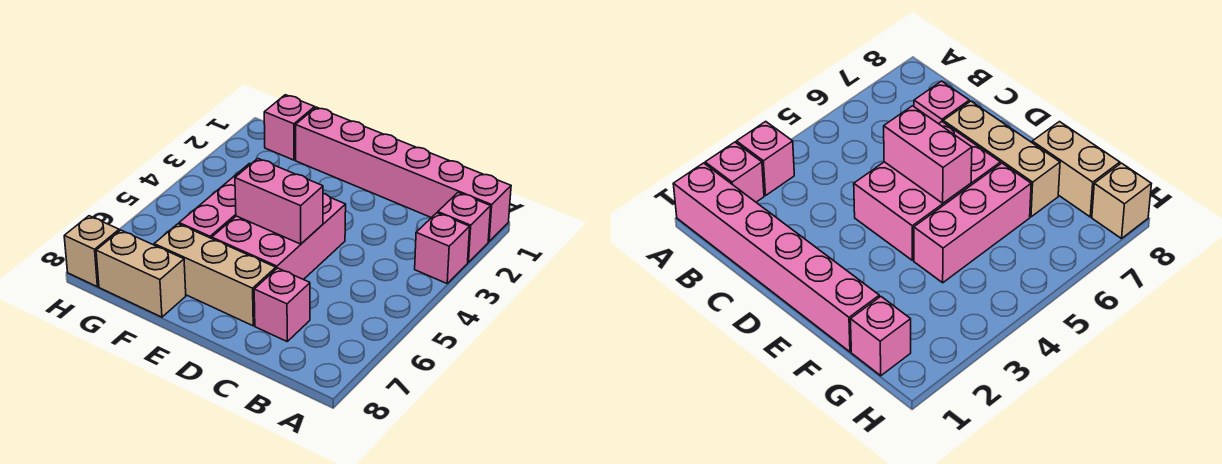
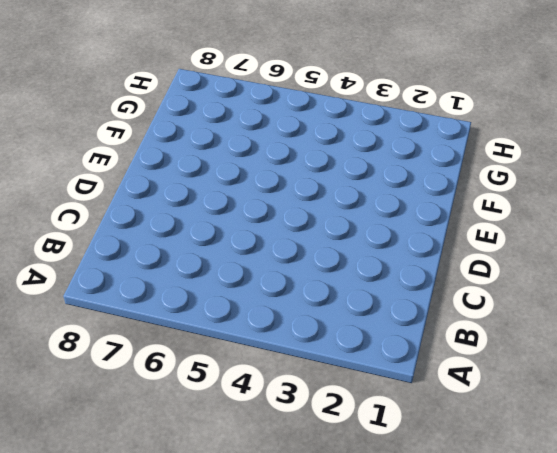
none -> pink brick A1:F1 level 1
none -> pink brick A2 level 1

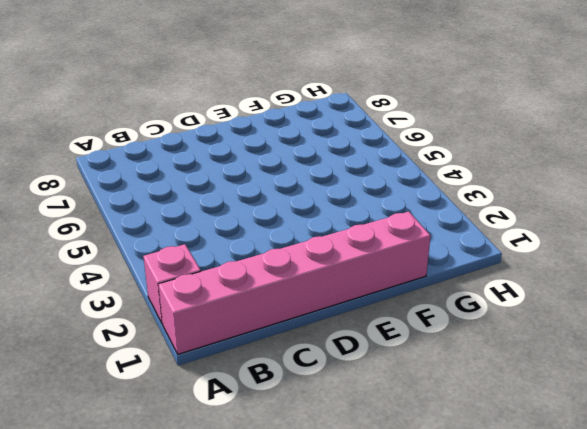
none -> pink brick A3 level 1
none -> pink brick C7 level 1

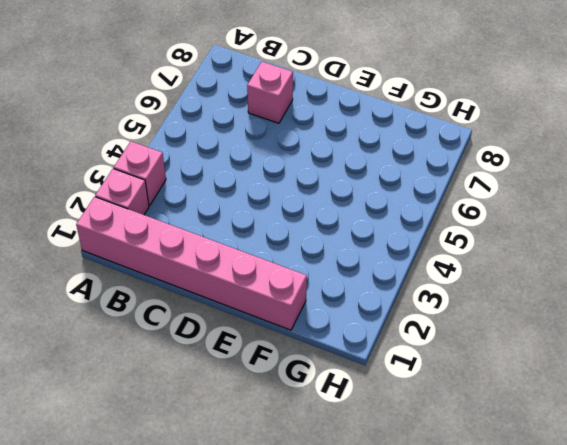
none -> pink brick D4:E6 level 1
none -> tan brick D7:F7 level 1

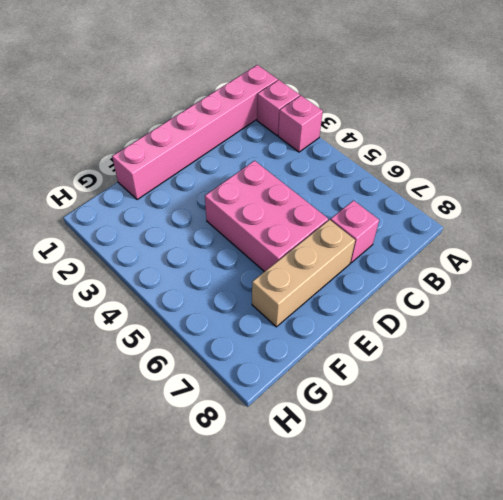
none -> pink brick F4:F6 level 1
none -> tan brick F8:G8 level 1

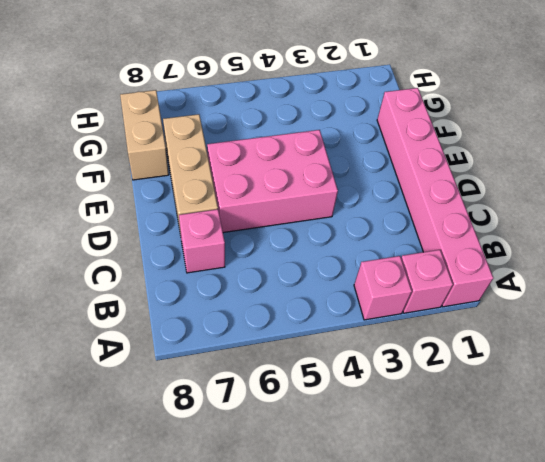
none -> pink brick F4:F6 level 1
none -> pink brick G1 level 1

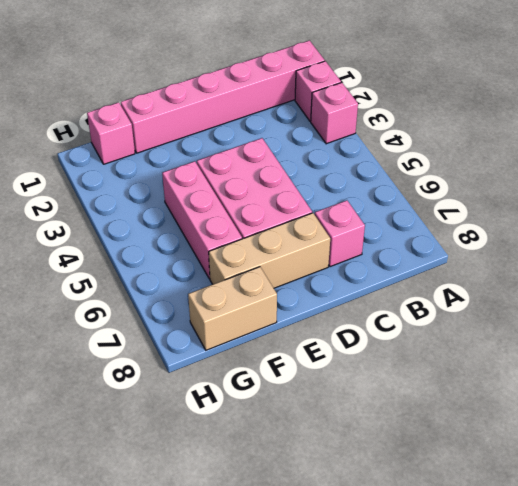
none -> tan brick H8 level 1
none -> pink brick D5:E5 level 2

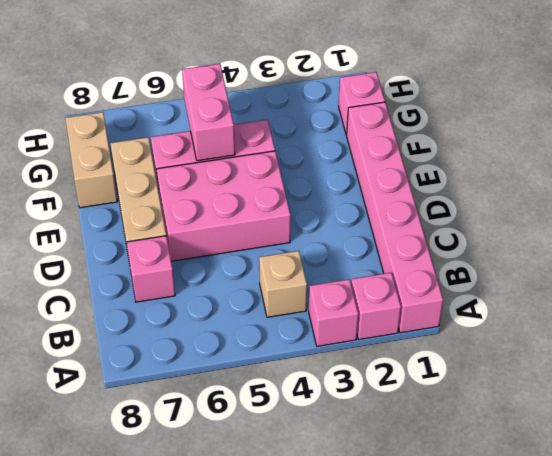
tan brick B4 level 1 -> tan brick H8 level 1
pink brick F5:G5 level 2 -> pink brick D5:E5 level 2

